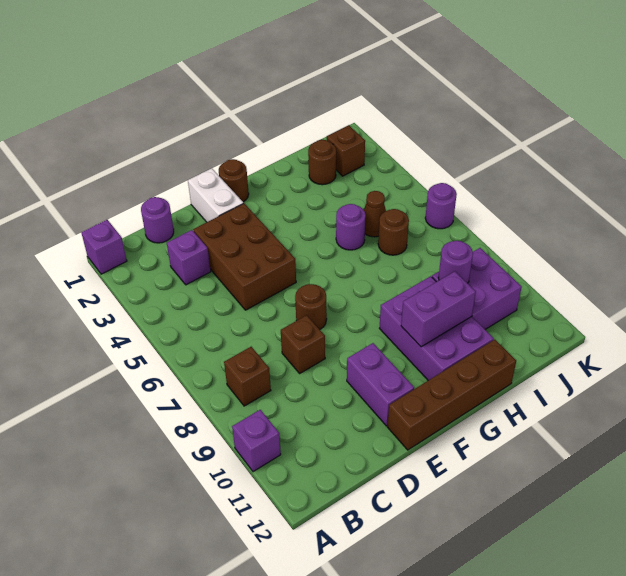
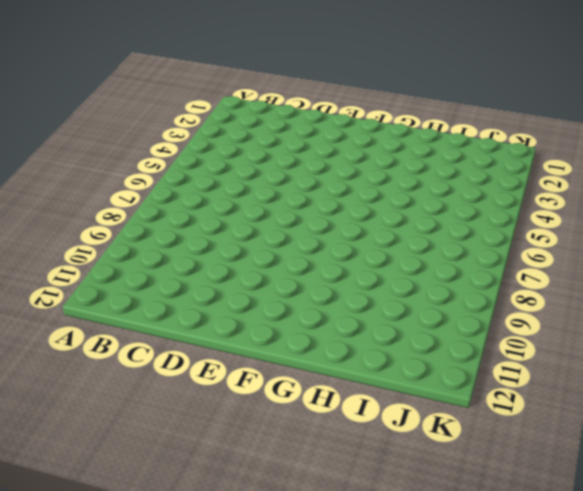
none -> purple brick A1 level 1
none -> purple brick A10 level 1
none -> brown brick B8 level 1

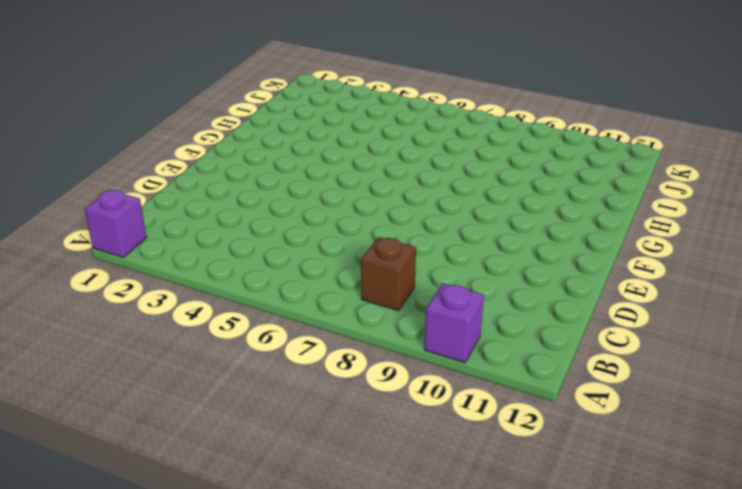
none -> purple round brick C1 level 1
none -> purple brick C3 level 1
none -> brown brick D3:E5 level 1

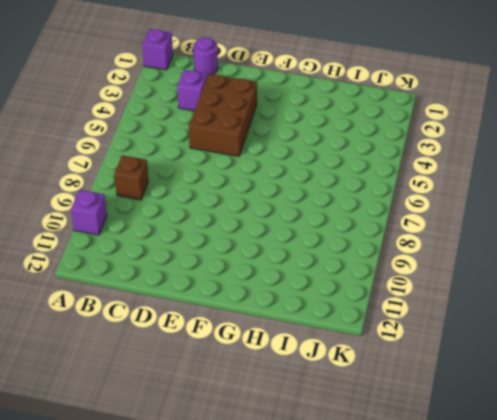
none -> brown brick D8 level 1
none -> white brick E1:E2 level 1
none -> brown round brick E7 level 1

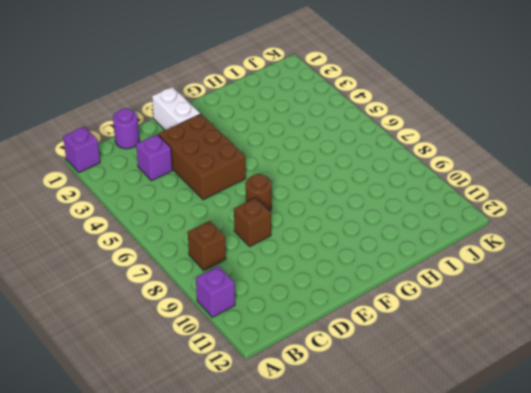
none -> purple brick E10:E11 level 1
none -> brown brick E12:H12 level 1
none -> brown round brick F1 level 1

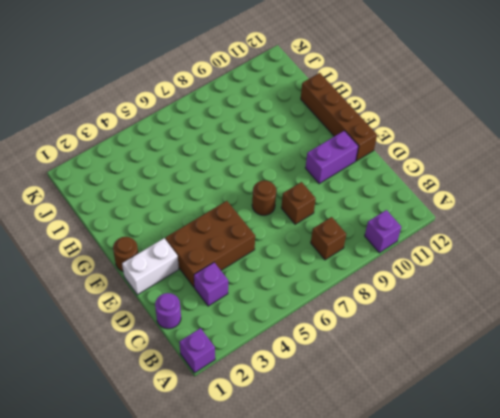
none -> purple brick G9:H11 level 1
none -> purple round brick H5 level 1
none -> brown round brick I2 level 1

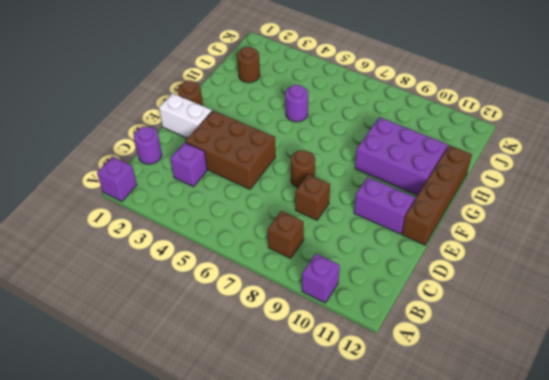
none -> brown cone I5 level 1
none -> brown round brick I6 level 1
none -> purple brick I9:J10 level 1

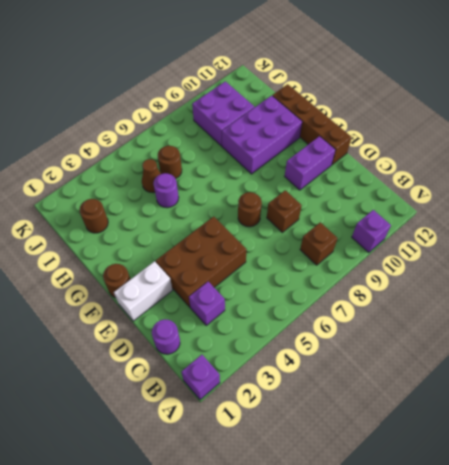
none -> brown brick J2 level 1
none -> purple round brick K6 level 1
none -> purple brick G10:H10 level 2

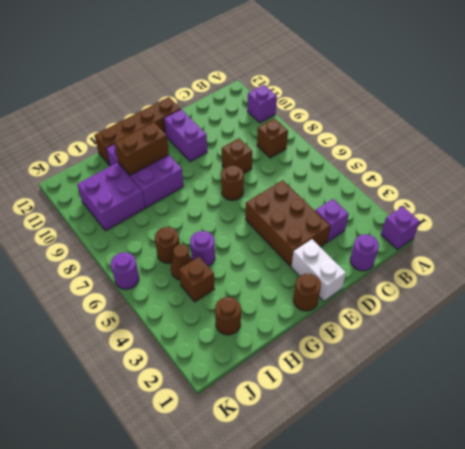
brown brick G10:H10 level 2 -> purple brick G10:H10 level 2
brown brick I4 level 1 -> brown brick J2 level 1
none -> purple round brick I9 level 2

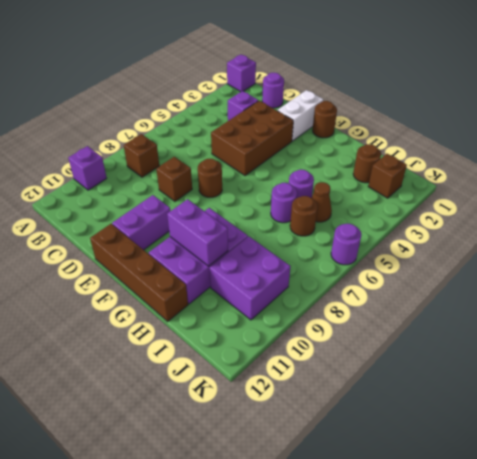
purple round brick H6 level 1 -> purple round brick I9 level 2

